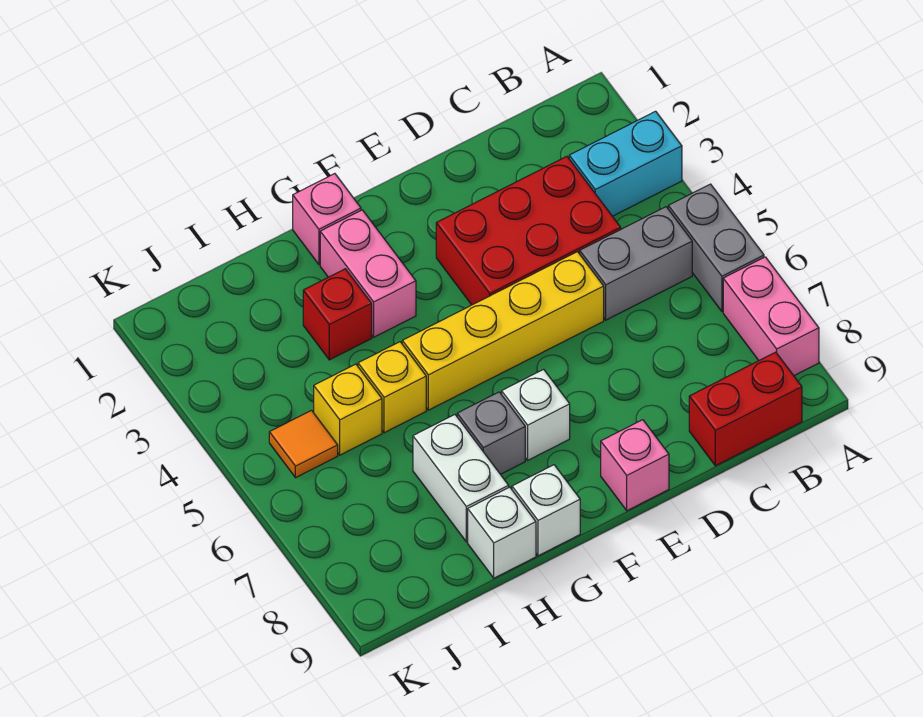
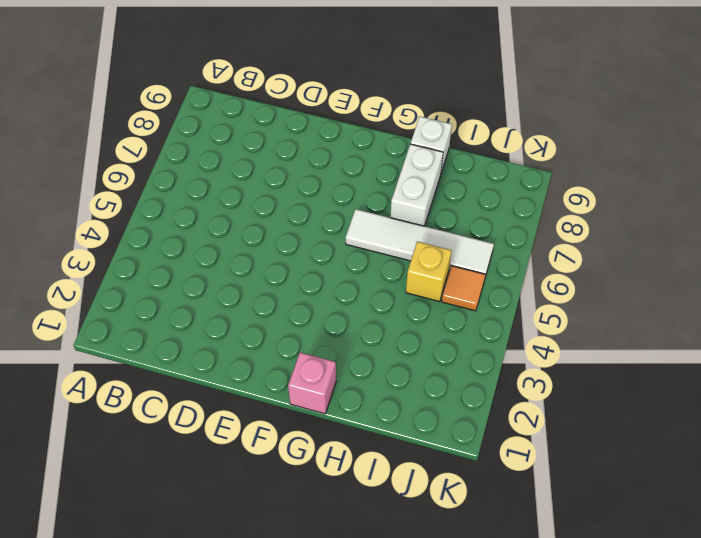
white tile G6:J6 level 1 -> none
none -> cyan brick A3:B3 level 1
none -> grey brick A5:A6 level 1
none -> pink brick A7:A8 level 1

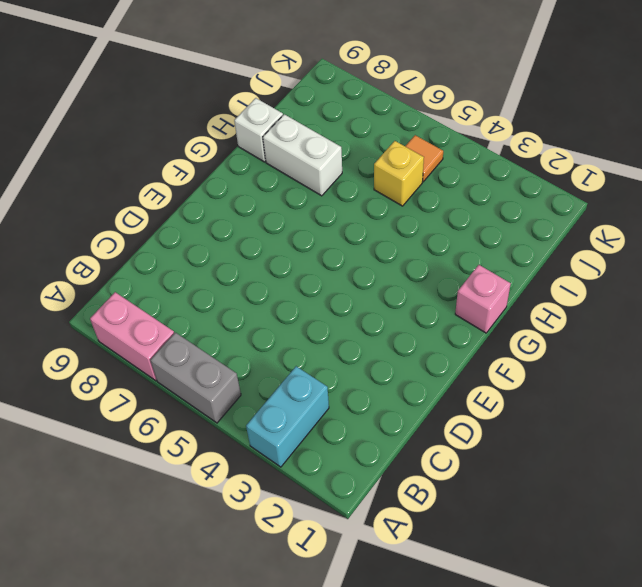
none -> grey brick B5:C5 level 1
none -> red brick B9:C9 level 1
none -> red brick C3:E4 level 1

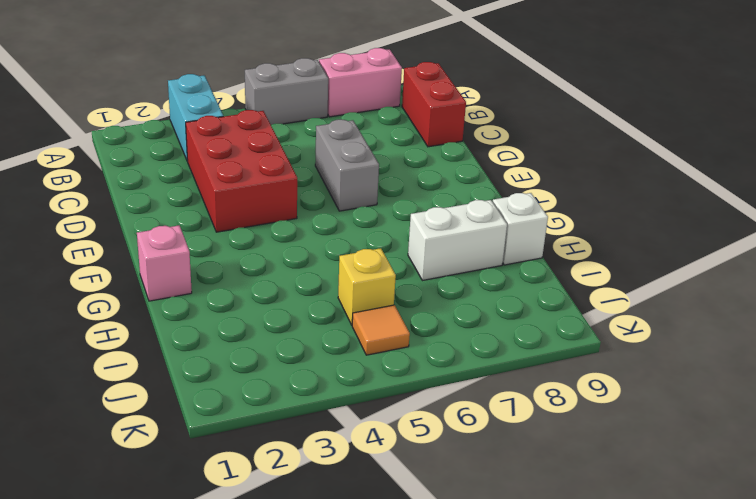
grey brick D6:E6 level 1 -> grey brick B5:C5 level 1
none -> yellow brick D5:G5 level 1
none -> pink brick E9 level 1
none -> white brick F7 level 1

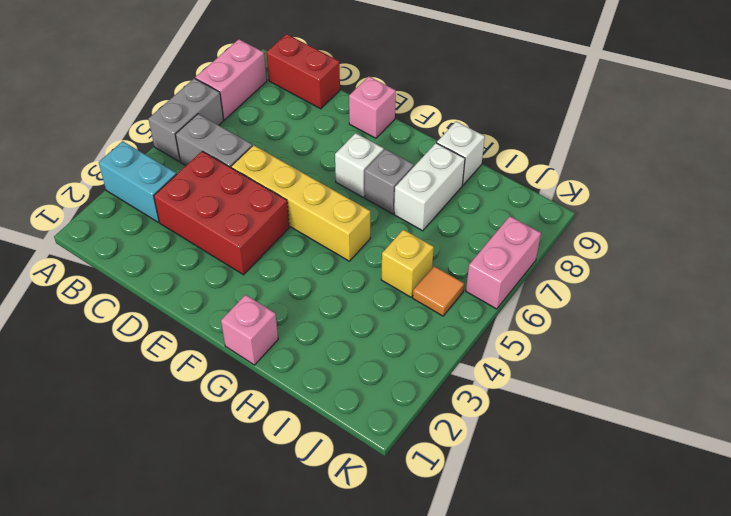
pink brick K6:K7 level 1 -> pink brick G2:G3 level 1
none -> white brick G9 level 1
none -> red brick H3 level 1
none -> yellow brick H5 level 1

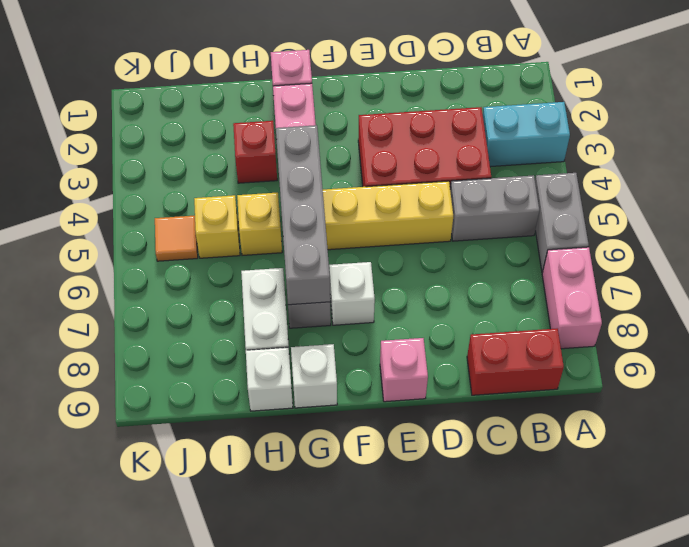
grey brick G4:G7 level 2 -> none

